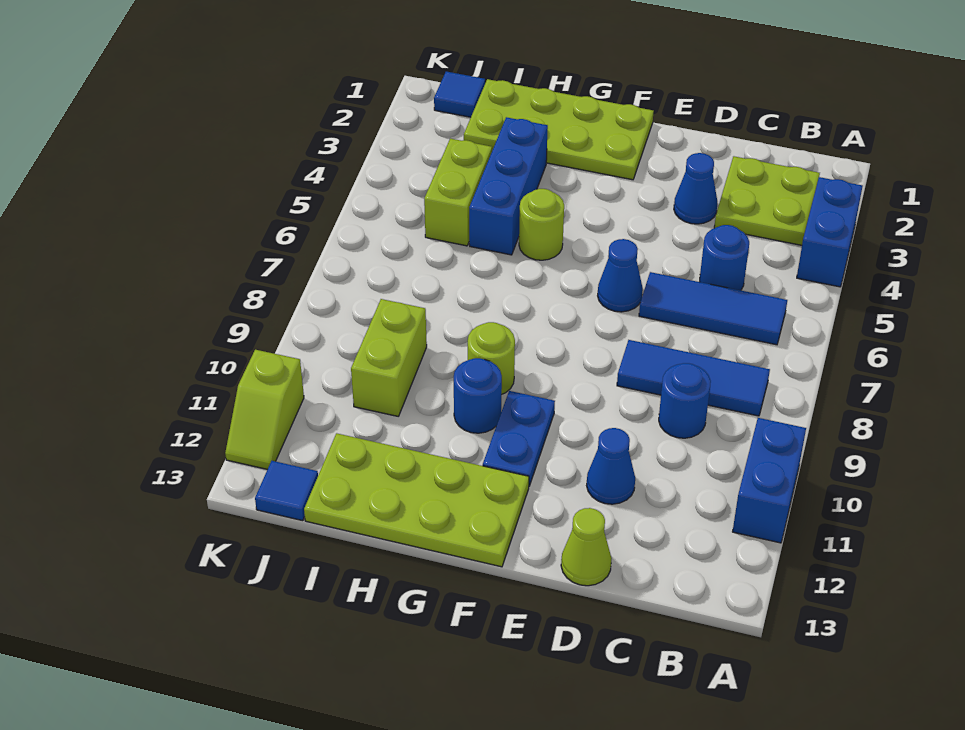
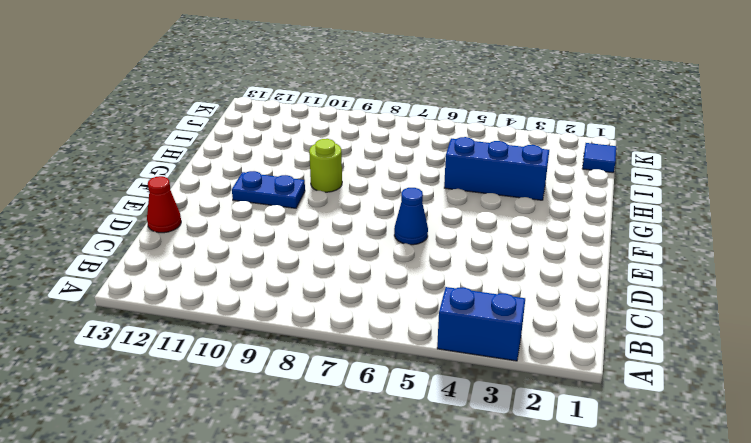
red cone D13 level 1 -> lime cone D13 level 1
none -> blue brick A10:A11 level 1
none -> lime plate B2:C3 level 1
none -> blue tile B6:D6 level 1

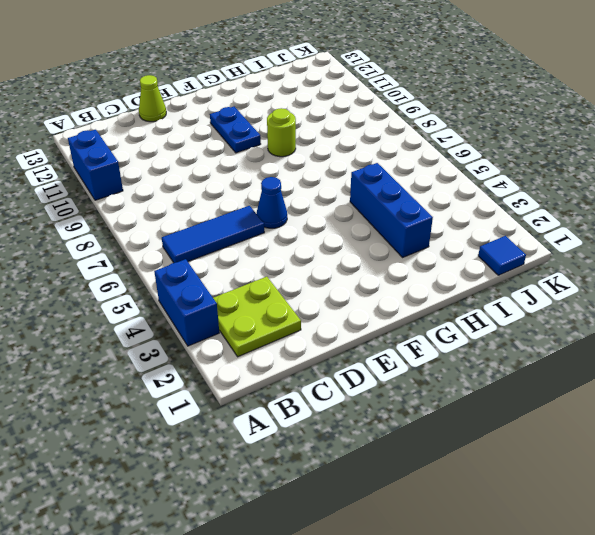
none -> blue tile B8:D8 level 1
none -> blue round brick C5 level 1
none -> blue round brick C9 level 1

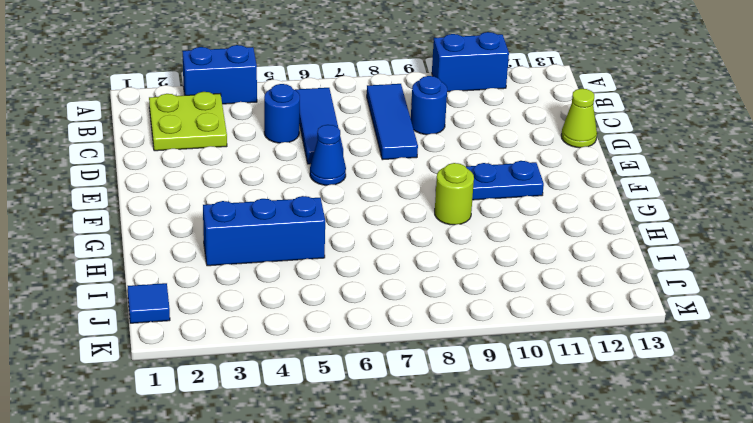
none -> blue cone D3 level 1
none -> blue cone D11 level 1
none -> lime plate F1:I2 level 1

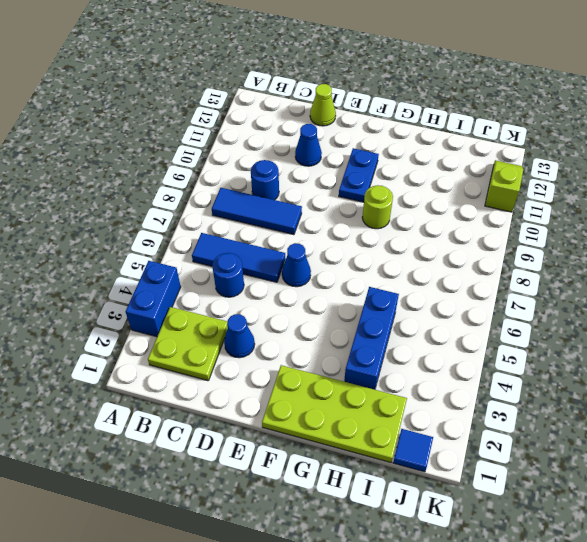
none -> blue brick A10:A11 level 1
none -> lime plate F12:I13 level 1
none -> lime round brick G5 level 1

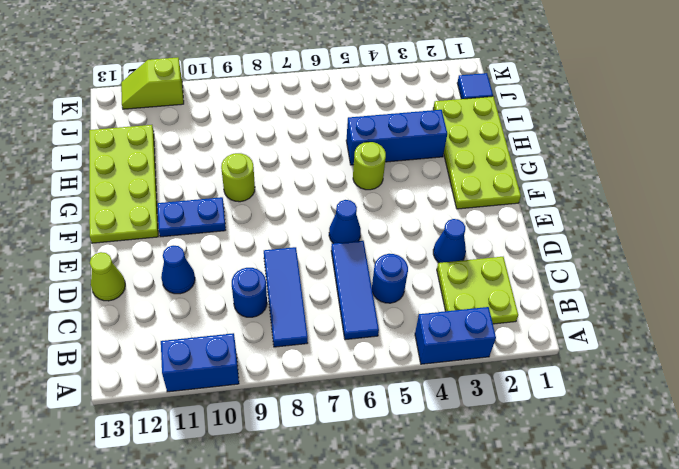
none -> blue round brick G10 level 1
none -> lime brick I4:I5 level 1
none -> lime brick I9:I10 level 1

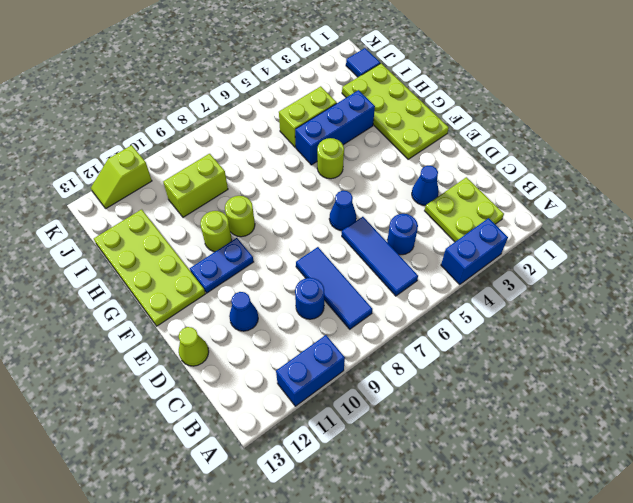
lime round brick G10 level 1 -> blue round brick G10 level 1
none -> blue tile J13 level 1

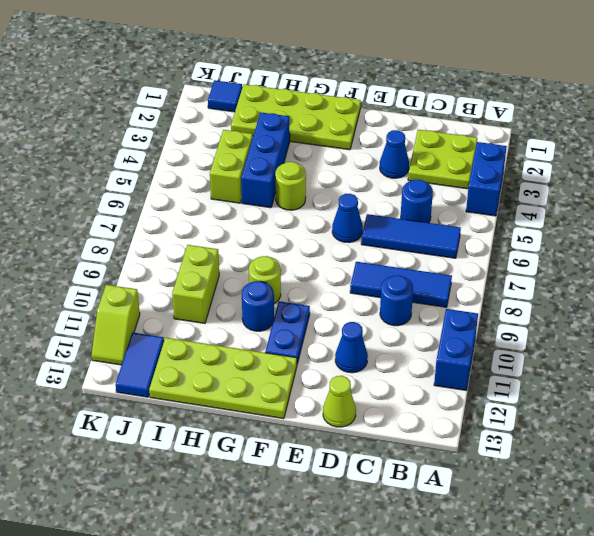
blue tile J12:J13 level 1 -> blue tile J13 level 1

